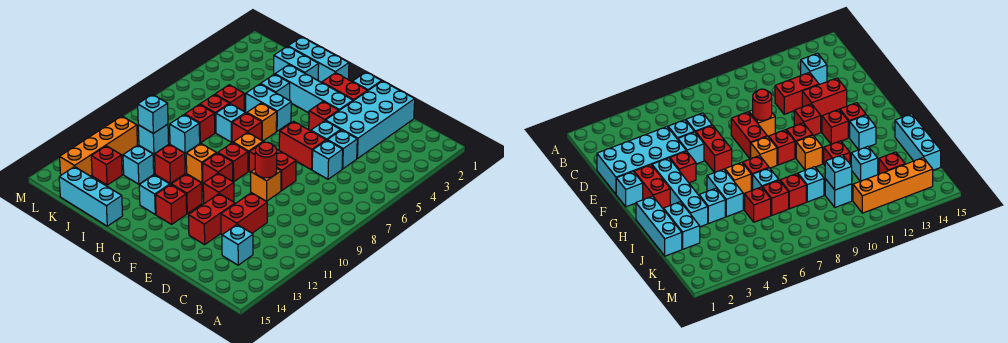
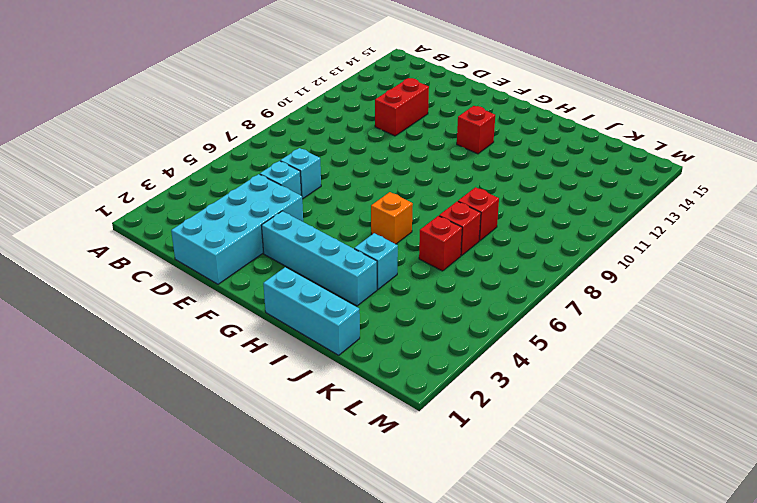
none -> cyan brick C13 level 1
none -> cyan brick E5 level 1
none -> red brick E6:F6 level 1
none -> red brick E8:F8 level 1

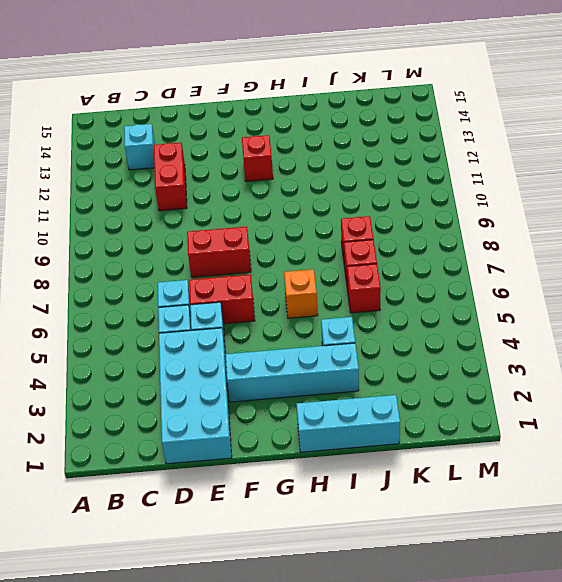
none -> orange brick E9 level 1
none -> red brick E12:E13 level 1
none -> cyan brick F1 level 1
none -> red brick F2:G2 level 1

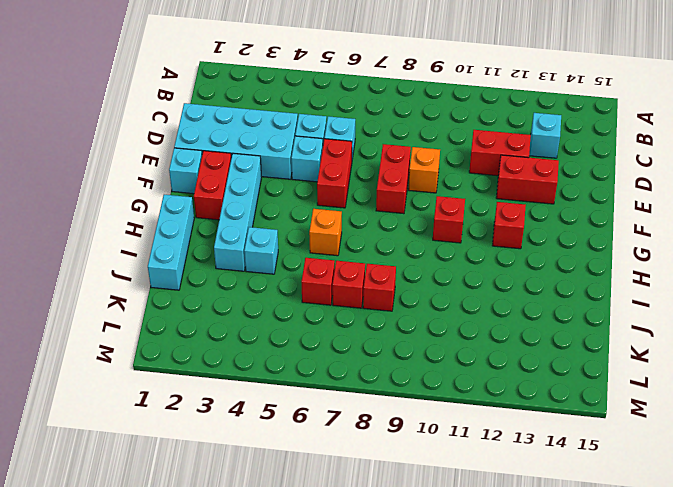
none -> red brick F4 level 1
none -> red brick F11 level 1
none -> orange brick G8 level 1
none -> red brick G9 level 1

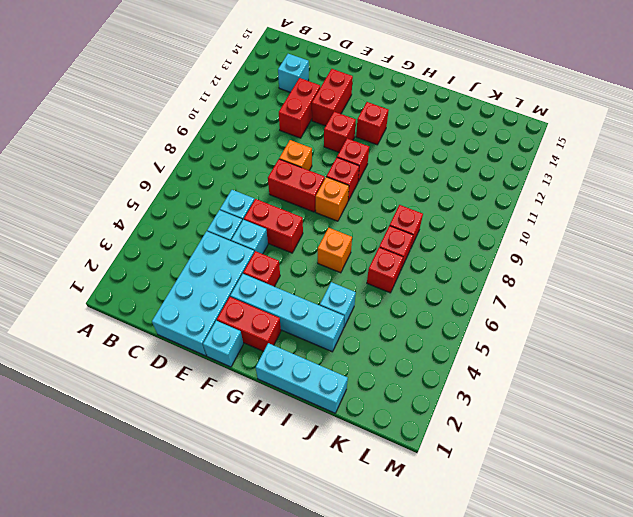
none -> red brick G13 level 1
none -> cyan brick H5:I5 level 1
none -> red brick H7 level 1
none -> orange brick H10 level 1

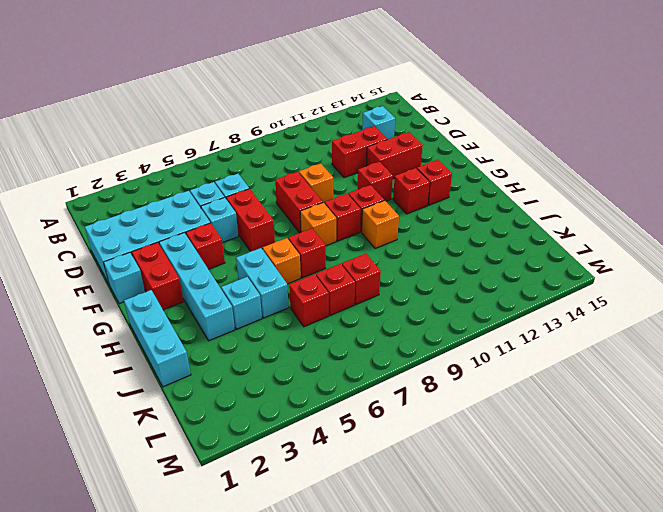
none -> cyan brick H13 level 1
none -> cyan brick I2:J2 level 1
none -> cyan brick I7 level 1
none -> red brick I11 level 1

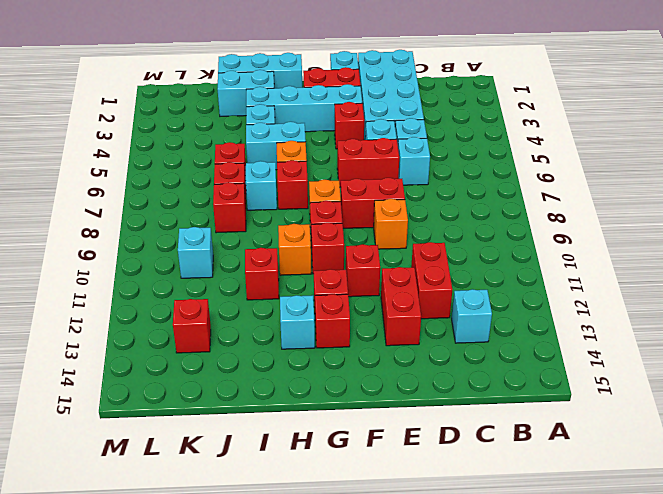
none -> cyan brick I15:K15 level 1
none -> cyan brick J9 level 1
none -> cyan brick J12 level 1
none -> orange brick L11:L14 level 1

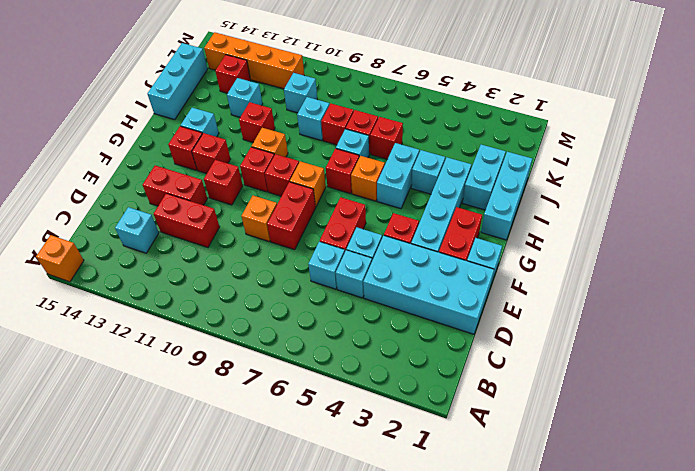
orange brick A15 level 1 -> none
none -> red round brick E9 level 2
none -> cyan brick K10 level 2

